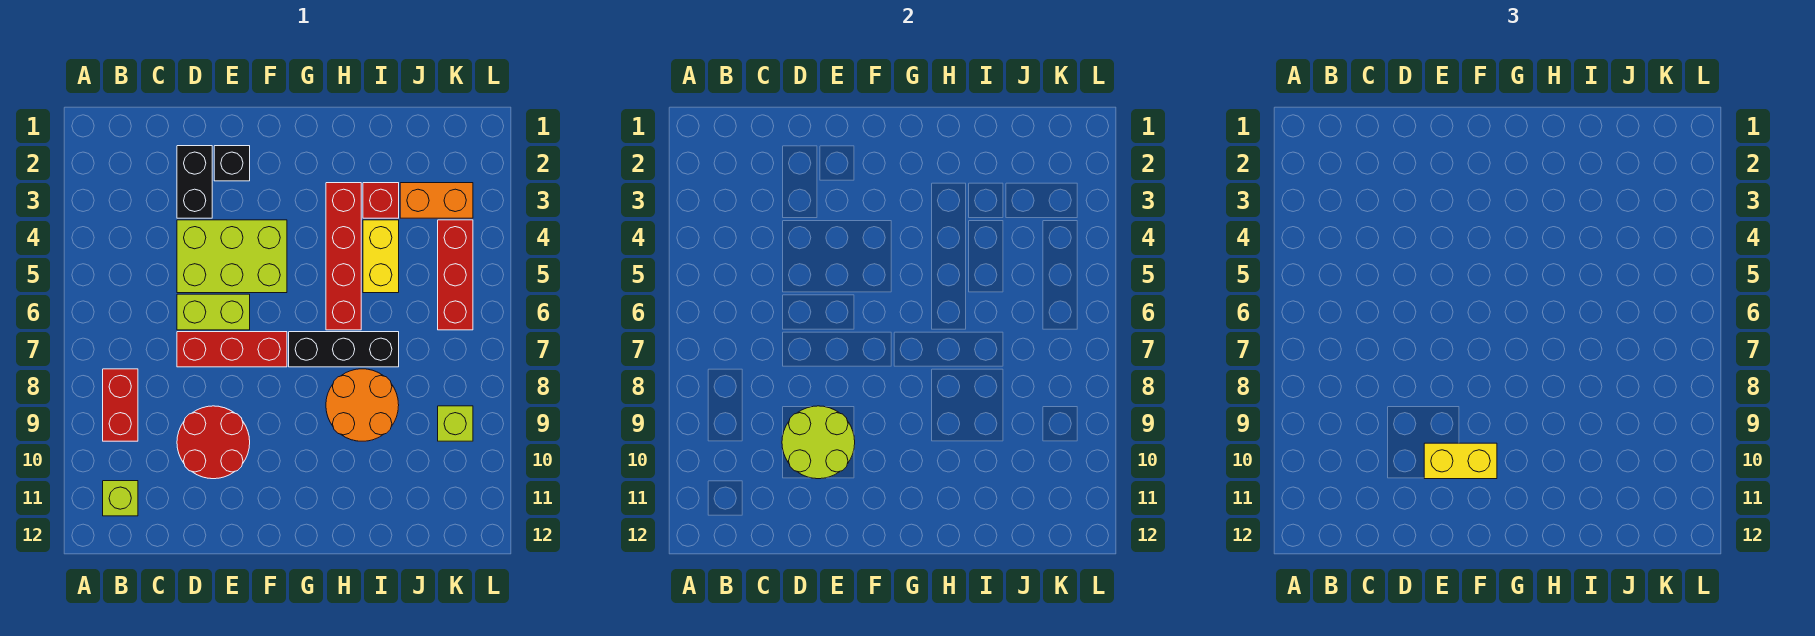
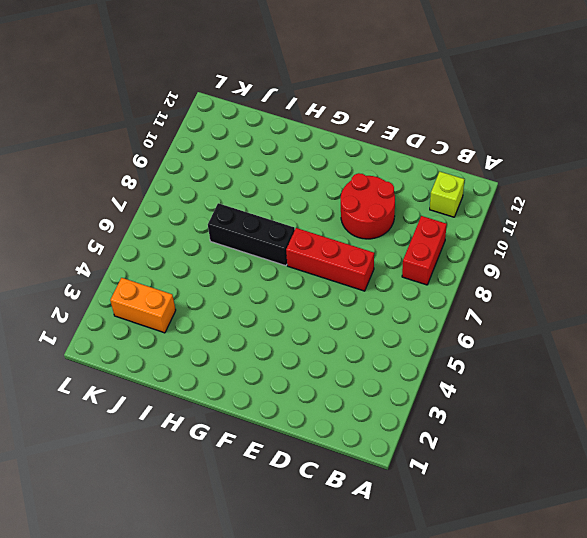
none -> black brick D2:D3 level 1
none -> lime brick D4:F5 level 1
none -> lime brick D6:E6 level 1

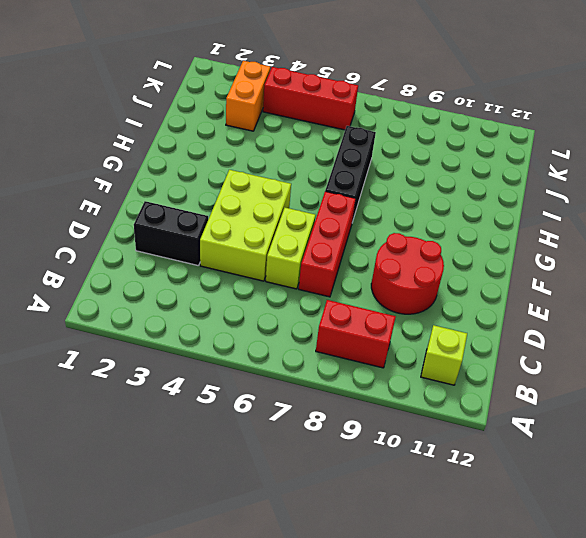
none -> black brick E2 level 1
none -> red brick H3:H6 level 1
none -> orange round brick H8:I9 level 1

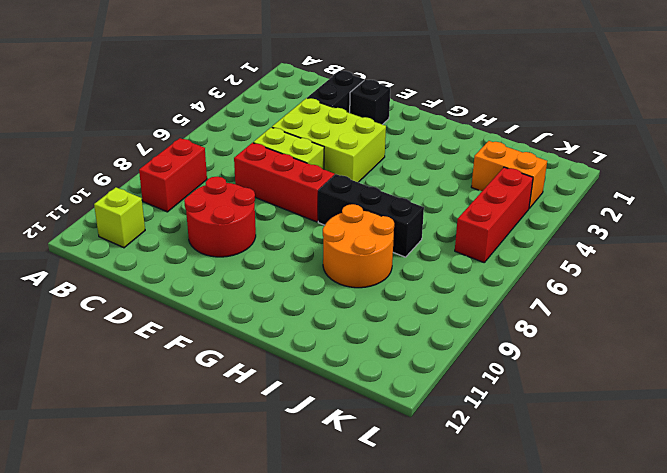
none -> red brick H3:H6 level 1
none -> red brick I3 level 1
none -> yellow brick I4:I5 level 1

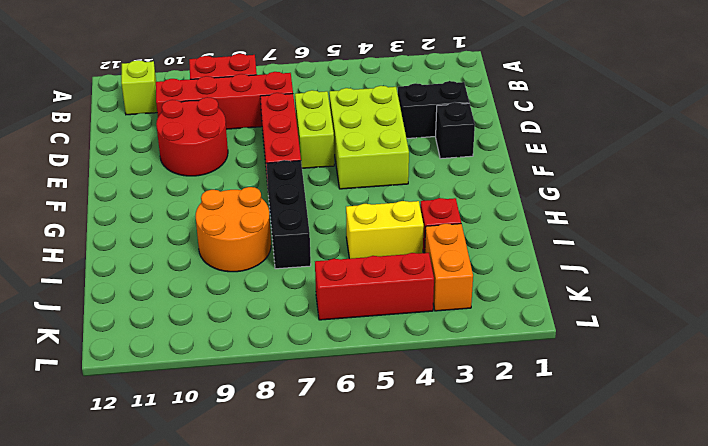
red brick C7:C10 level 1 -> red brick H3:H6 level 1
none -> lime brick K9 level 1
none -> lime round brick D9:E10 level 2
none -> yellow brick E10:F10 level 3

